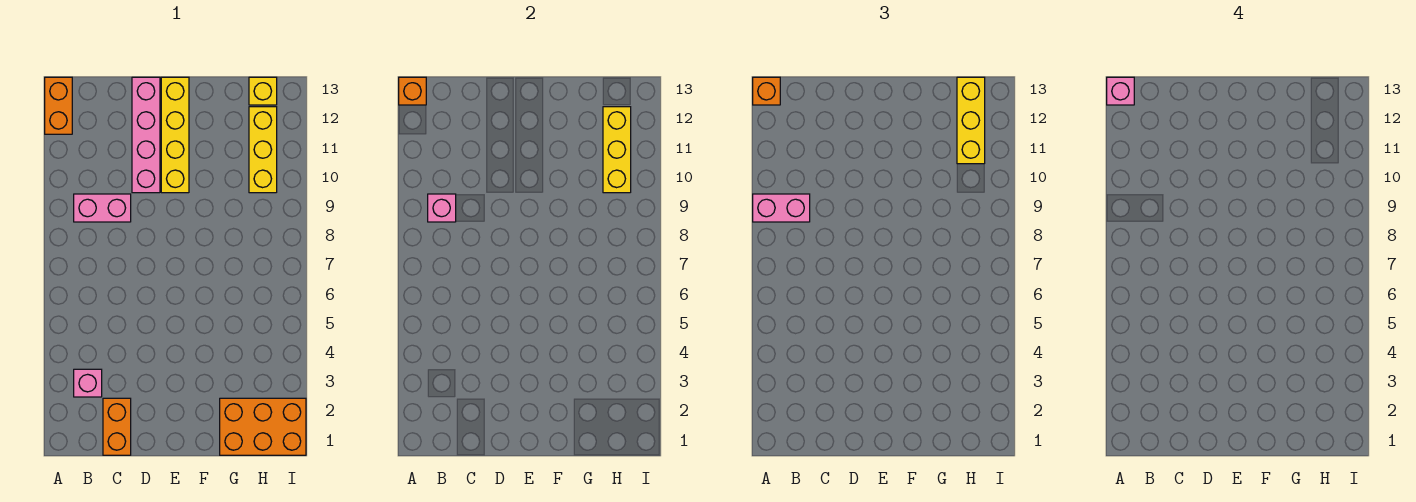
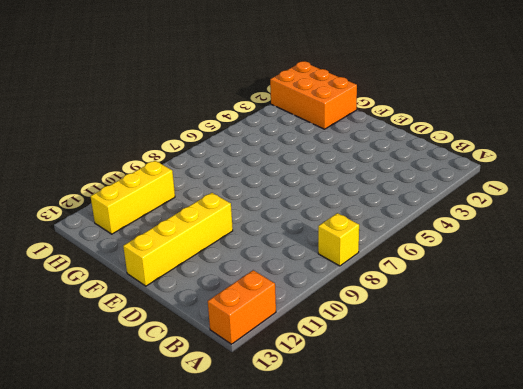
yellow brick A8 level 1 -> yellow brick H13 level 1
none -> pink brick B3 level 1
none -> pink brick B9:C9 level 1
none -> orange brick C1:C2 level 1

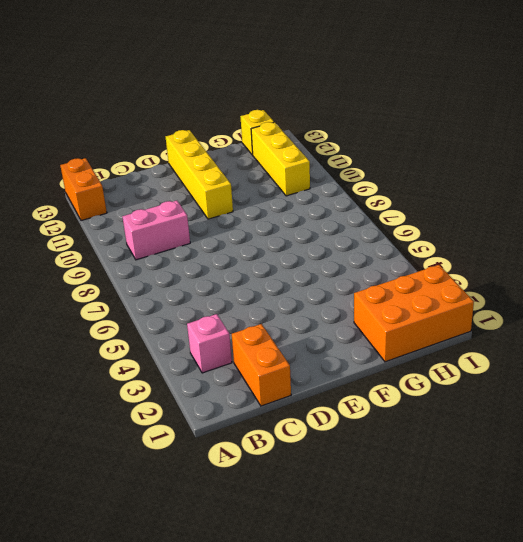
none -> pink brick D10:D13 level 1
none -> orange brick A13 level 2
none -> pink brick B9 level 2

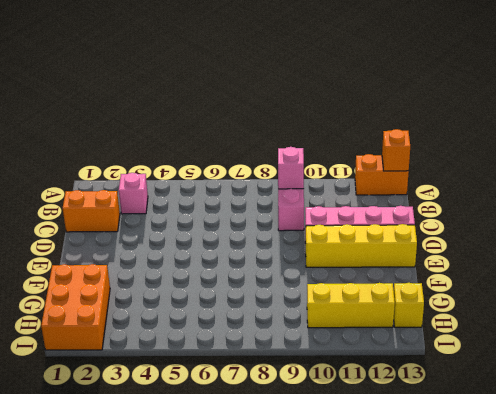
none -> yellow brick H10:H12 level 2
none -> pink brick A9:B9 level 3
none -> orange brick A13 level 3

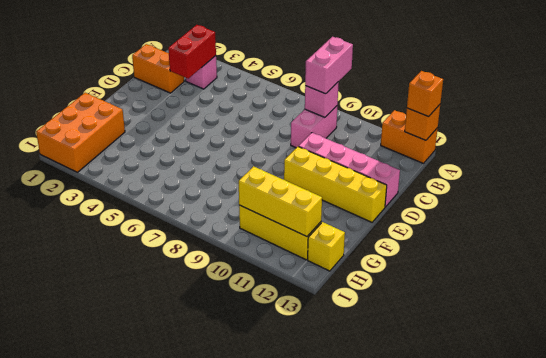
red brick B3:C3 level 2 -> none
none -> yellow brick H11:H13 level 3
none -> pink brick A13 level 4

